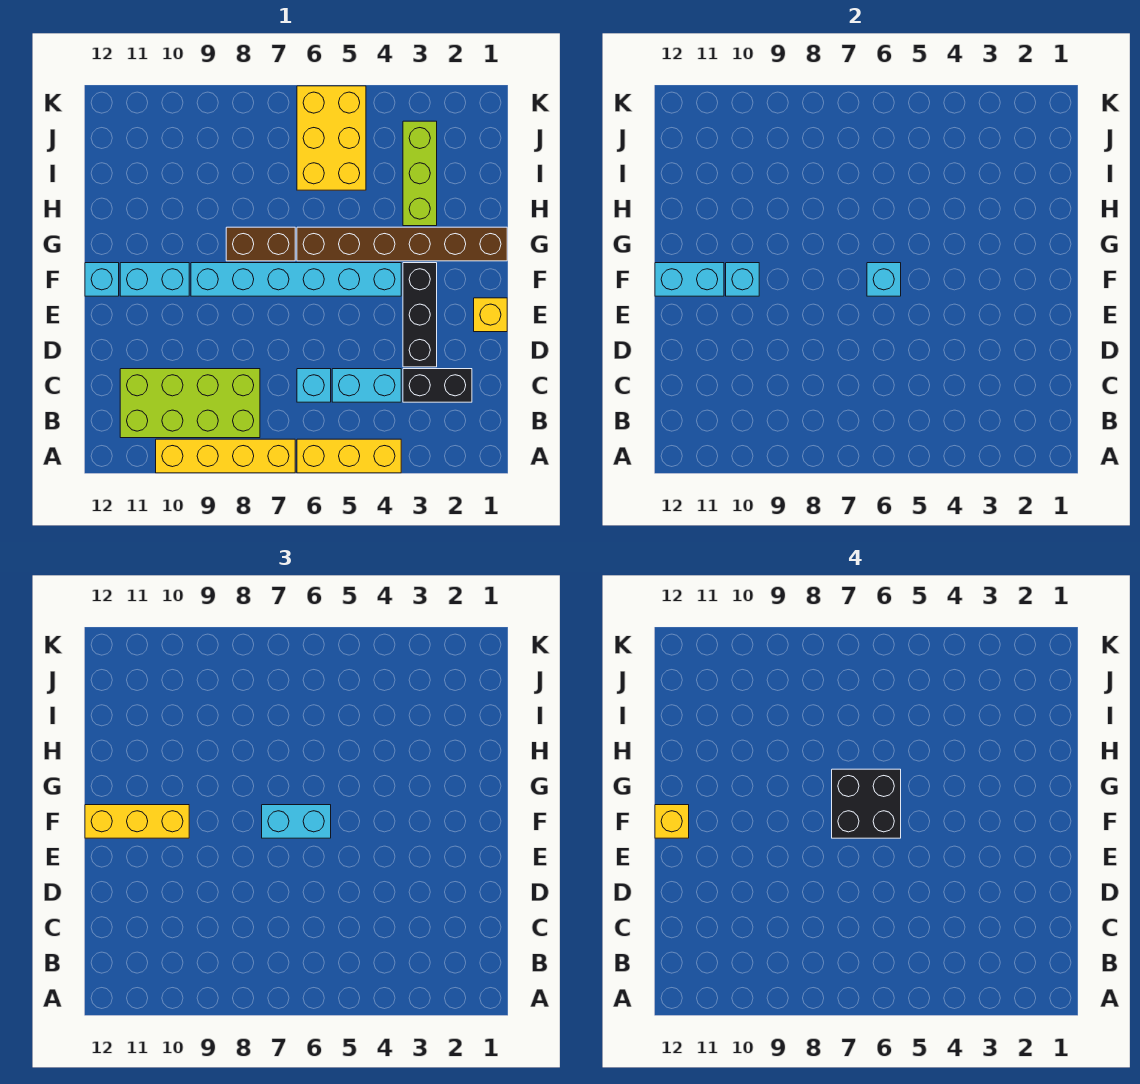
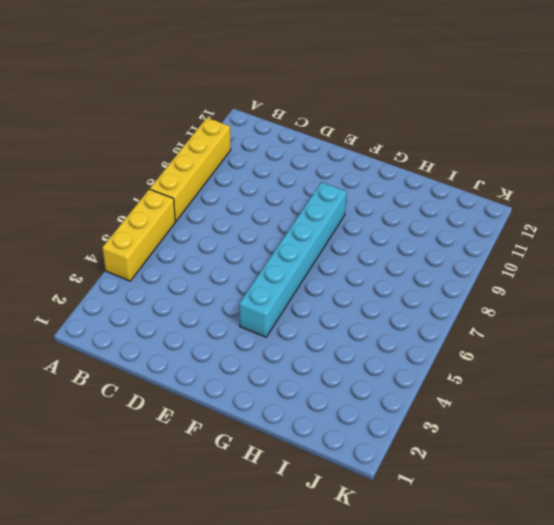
none -> lime brick B8:C11 level 1
none -> black brick C2:C3 level 1
none -> cyan brick C4:C5 level 1

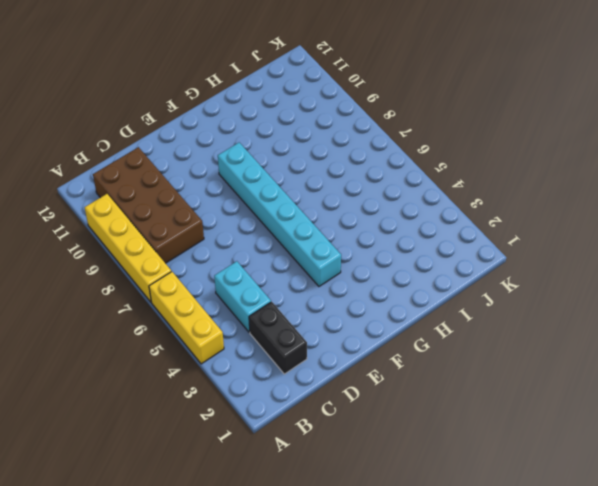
brown brick B8:C11 level 1 -> lime brick B8:C11 level 1
none -> cyan brick C6 level 1
none -> black brick D3:F3 level 1
none -> yellow brick E1 level 1

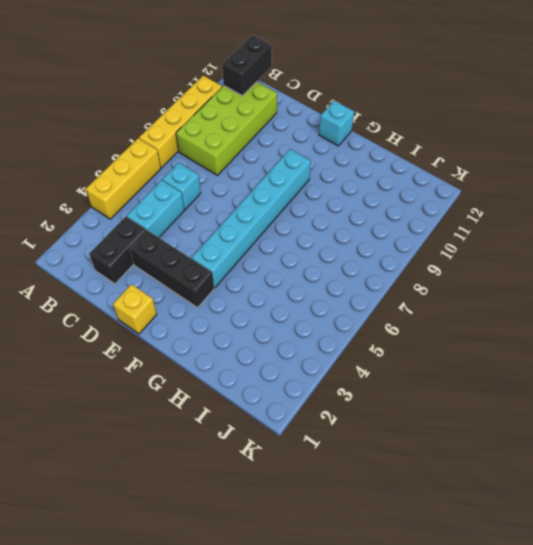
black brick B11:B12 level 2 -> none
none -> cyan brick F10:F11 level 1
none -> brown brick G1:G6 level 1
none -> brown brick G7:G8 level 1

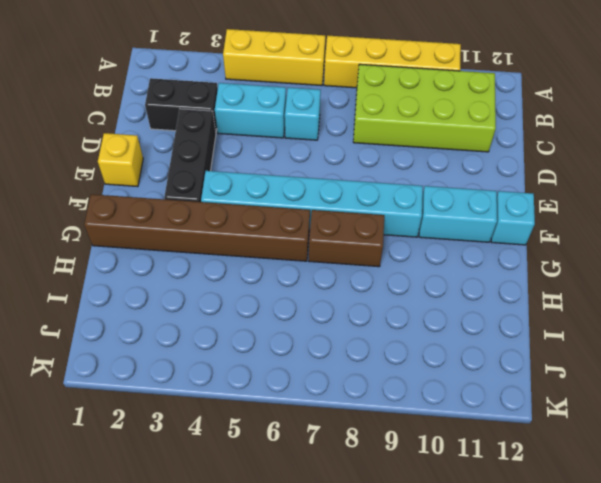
none -> lime brick H3:J3 level 1
none -> yellow brick I5:K6 level 1
none -> cyan brick F6 level 2

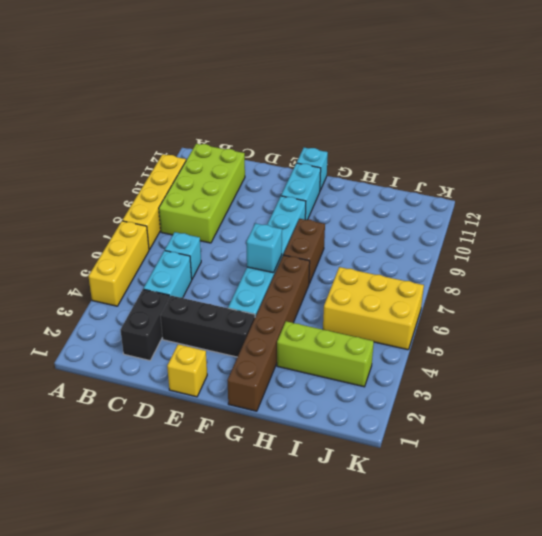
none -> cyan brick F10 level 2
none -> cyan brick F11:F12 level 2
none -> cyan brick F6:F7 level 3

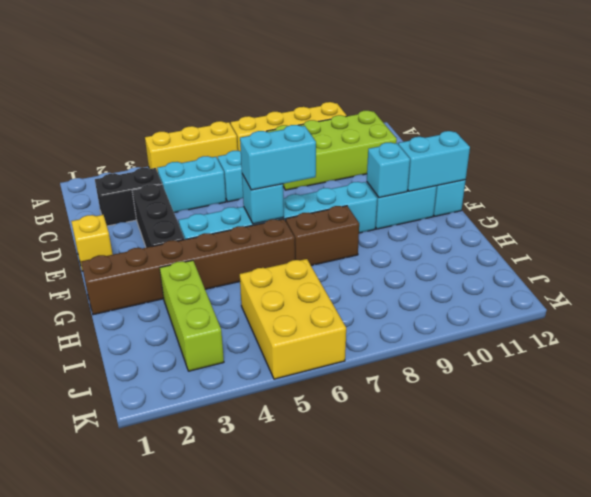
none -> yellow brick F10:F12 level 3
none -> black brick F6:G7 level 4
none -> yellow brick F12 level 4

